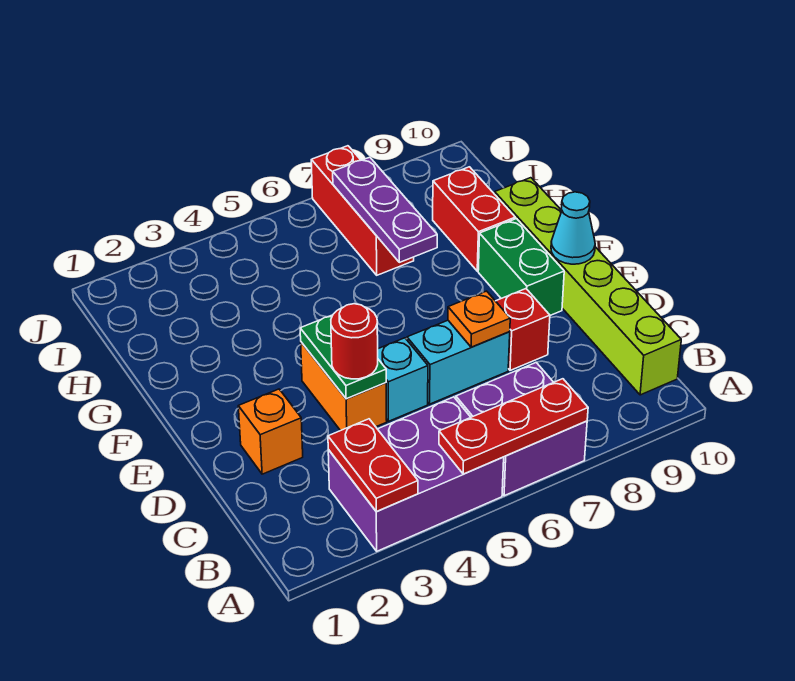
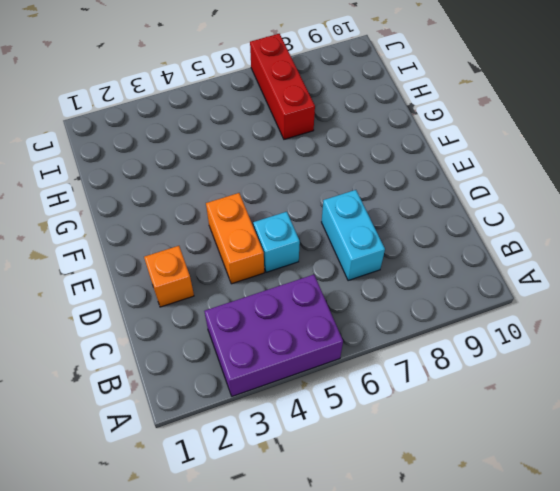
cyan brick C7:D7 level 1 -> cyan brick D6:D7 level 1
none -> purple brick A6:B7 level 1
none -> lime brick B10:G10 level 1
none -> red brick D8 level 1

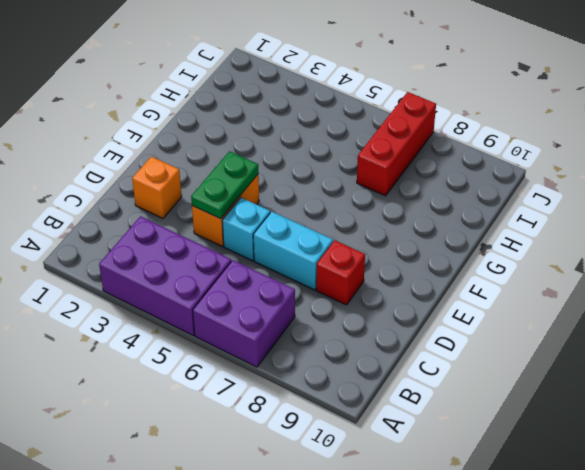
none -> lime brick B10:G10 level 1
none -> green brick E9:F9 level 1
none -> red brick G9:H9 level 1

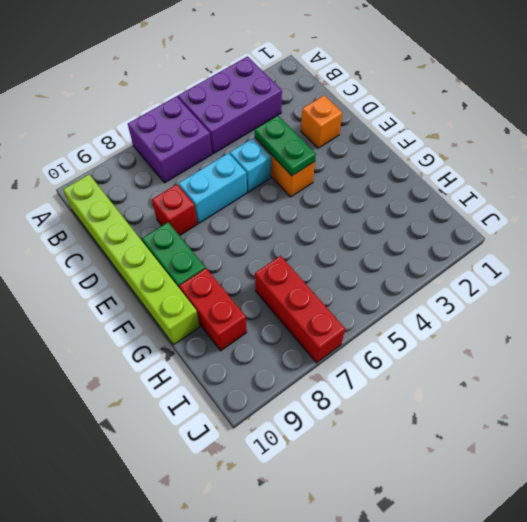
none -> red plate A3:B3 level 2
none -> red plate A5:A7 level 2
none -> orange plate D7 level 2

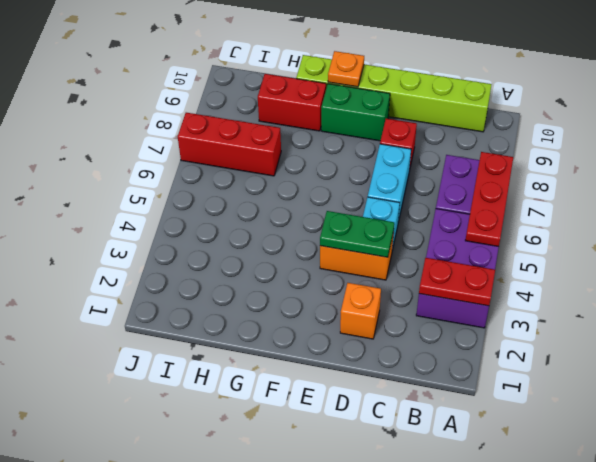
orange plate F10 level 2 -> orange plate D7 level 2
none -> cyan cone E10 level 2
none -> purple plate G7:I7 level 2
none -> red round brick D4 level 3

